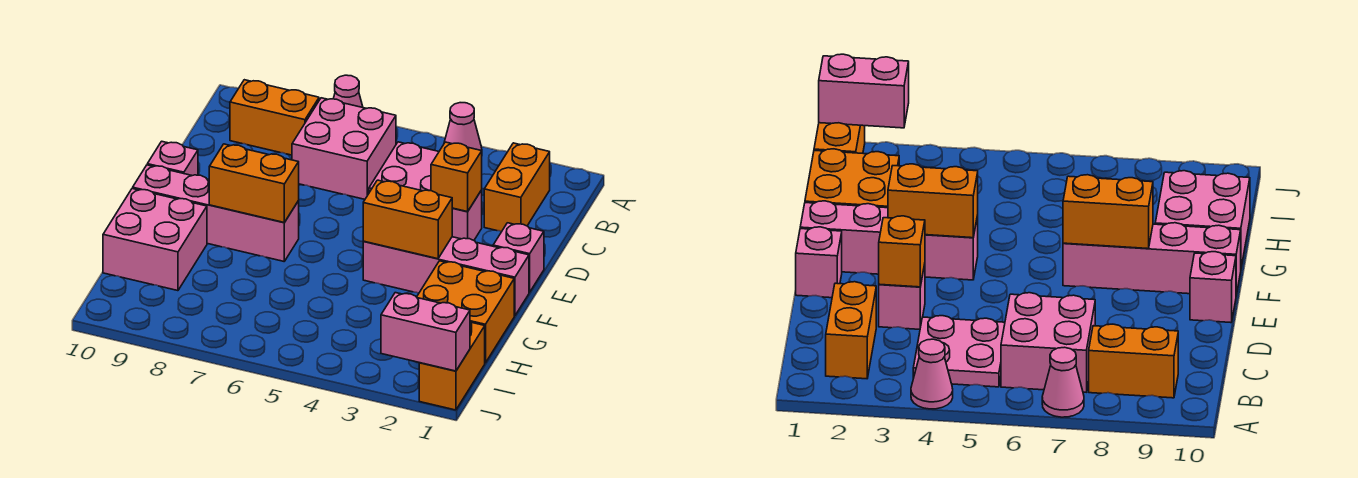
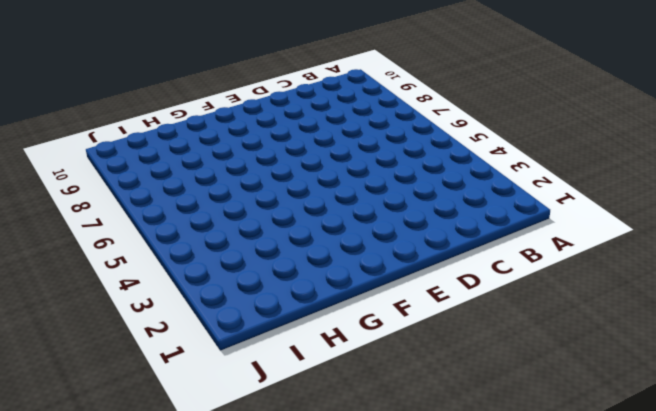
none -> pink cone A4 level 1
none -> pink cone A7 level 1
none -> orange brick B2:C2 level 1

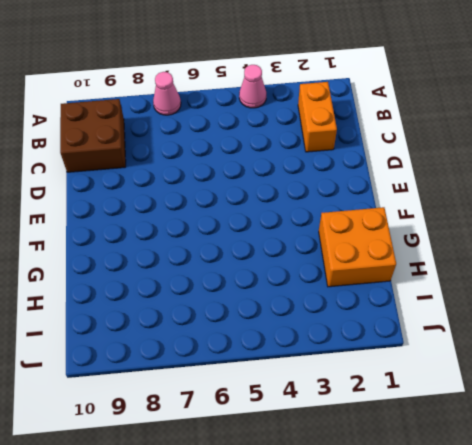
brown brick B9:C10 level 1 -> orange brick B8:B9 level 1
none -> pink plate B4:C5 level 1
none -> pink brick B6:C7 level 1
none -> pink brick D3 level 1

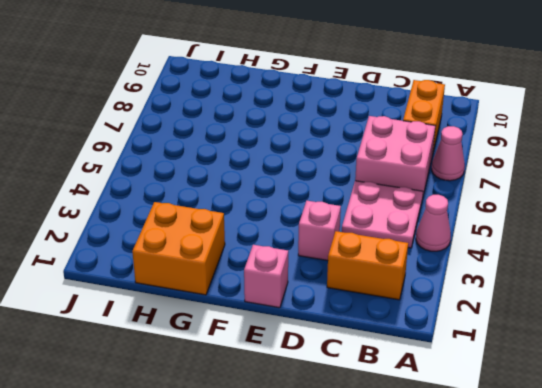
none -> pink brick E10 level 1
none -> pink brick F1:F4 level 1
none -> pink brick F7:F10 level 1

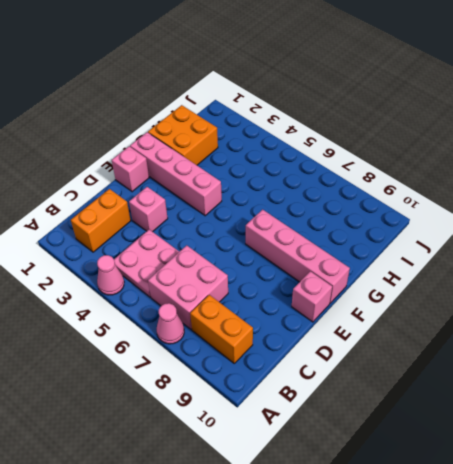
none -> pink brick G9:H10 level 1
none -> orange brick I1:J1 level 1
none -> orange brick D3 level 2

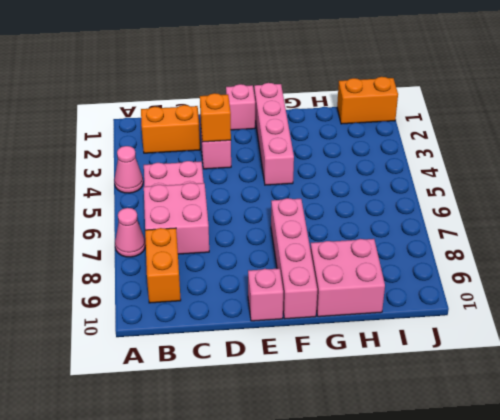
none -> orange brick G1:H2 level 1
none -> orange brick F3:F4 level 2
none -> orange brick F7:F8 level 2

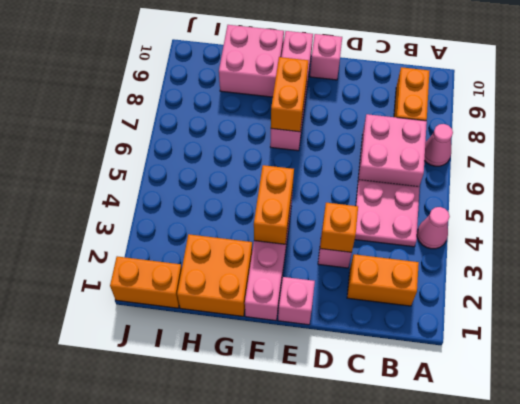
none -> pink brick J1:J2 level 2

